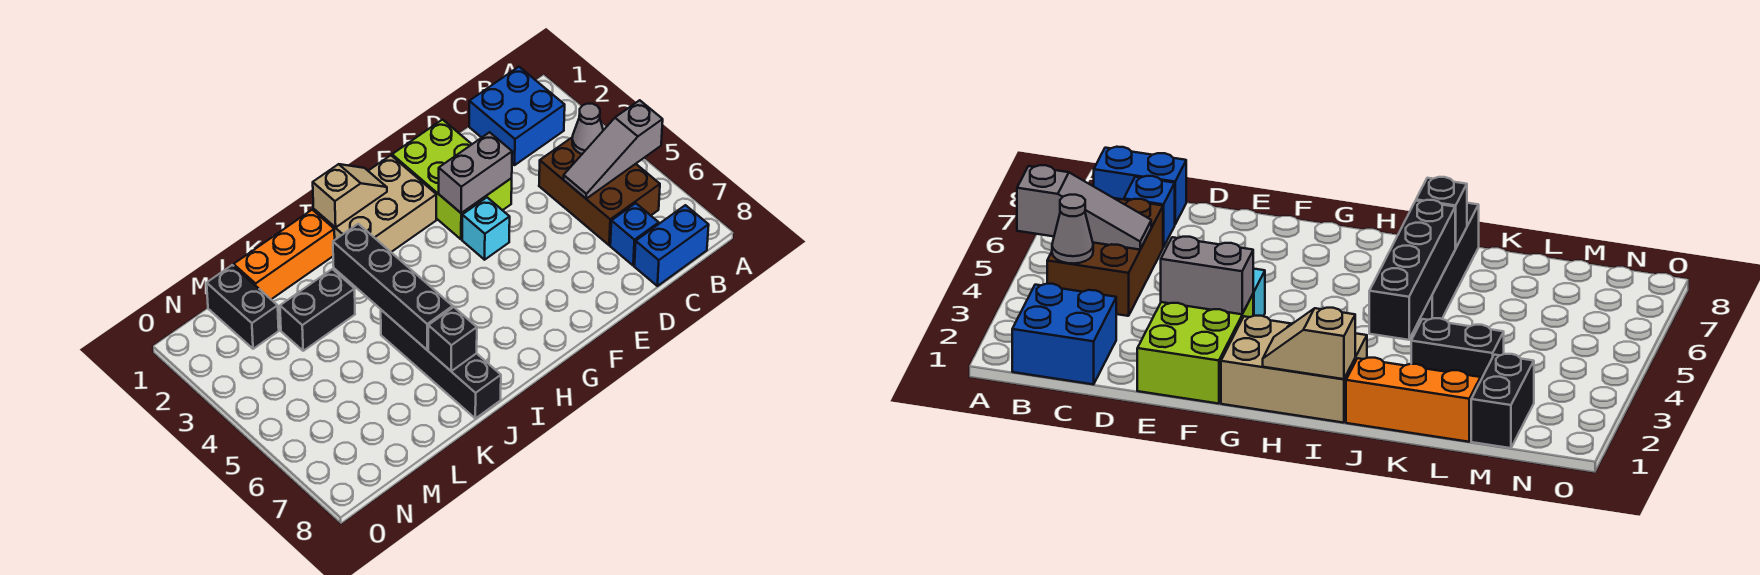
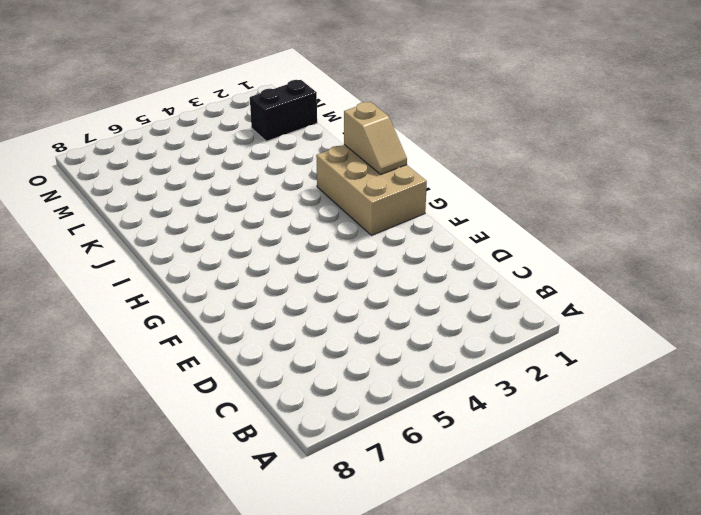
none -> blue brick B1:C2 level 1
none -> brown brick B4:C6 level 1
none -> blue brick B8:C8 level 1

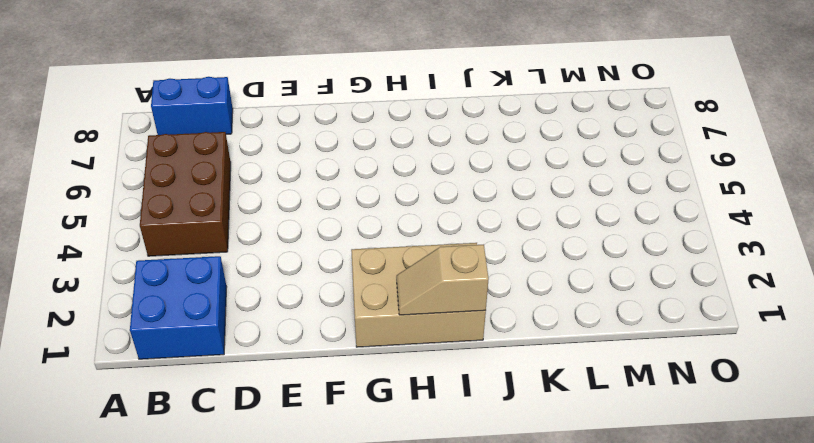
none -> blue brick C7 level 1
none -> lime brick E1:F3 level 1
none -> cyan brick F4 level 1

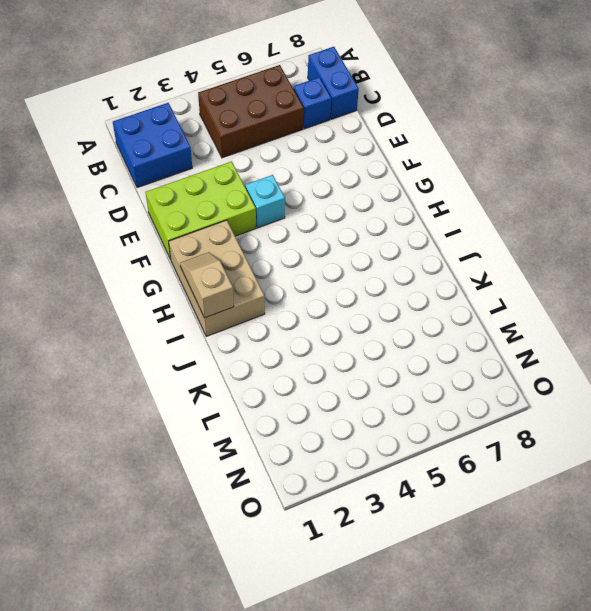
none -> orange brick J1:L1 level 1
none -> black brick J5:J8 level 1
none -> black brick K3:L3 level 1

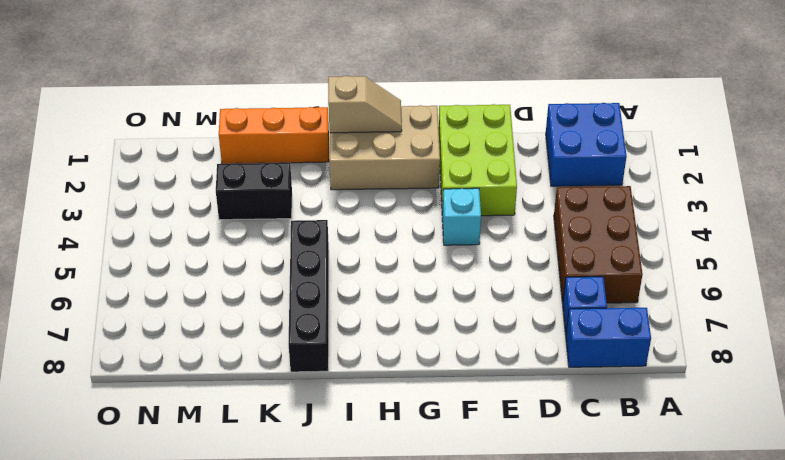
none -> black brick M1:M2 level 1
none -> grey slope A5:C5 level 2 top A
none -> grey cone B4 level 2

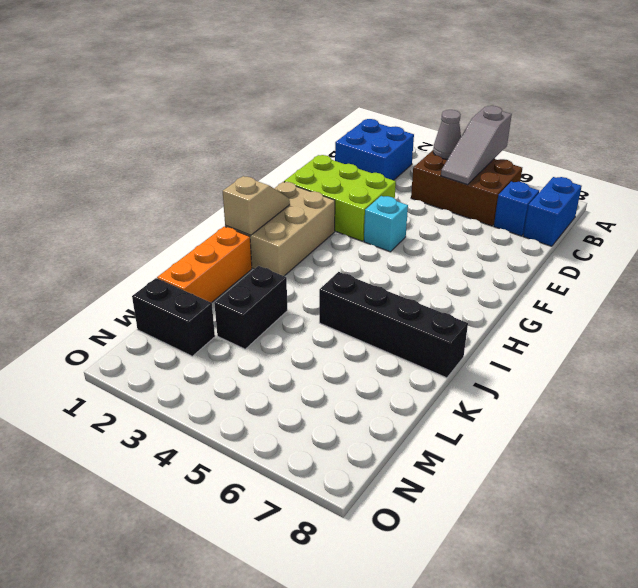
none -> grey brick E3:F3 level 2
none -> black brick J3:J6 level 2
none -> black brick J7 level 2

